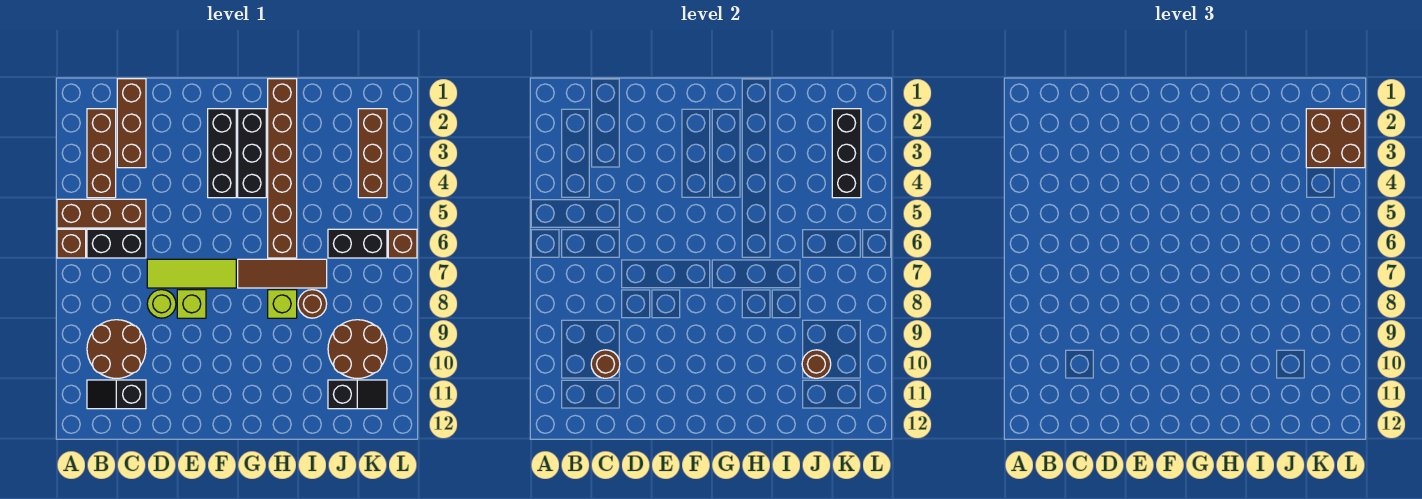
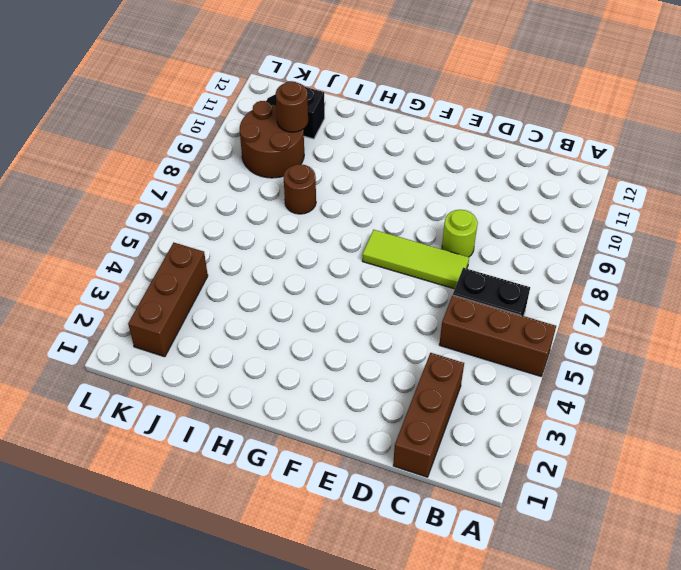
none -> brown brick A6 level 1
none -> brown brick B2:B4 level 1
none -> brown round brick B9:C10 level 1

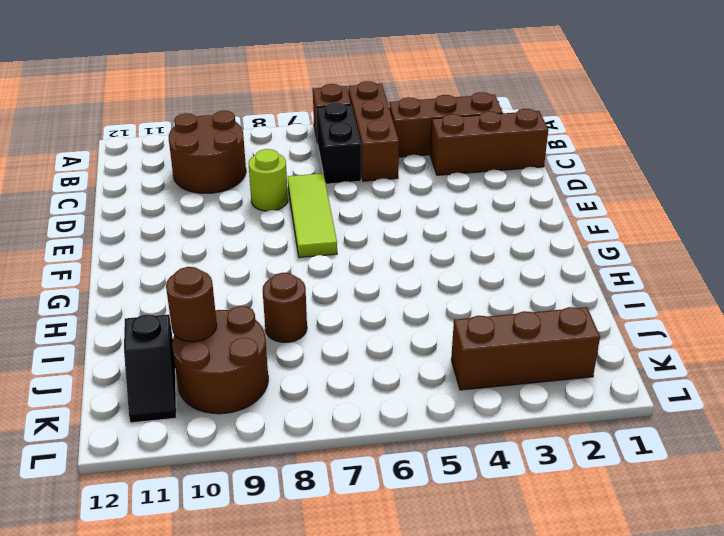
none -> black slope B11:C11 level 1 top C
none -> lime brick E8 level 1
none -> black brick F2:F4 level 1

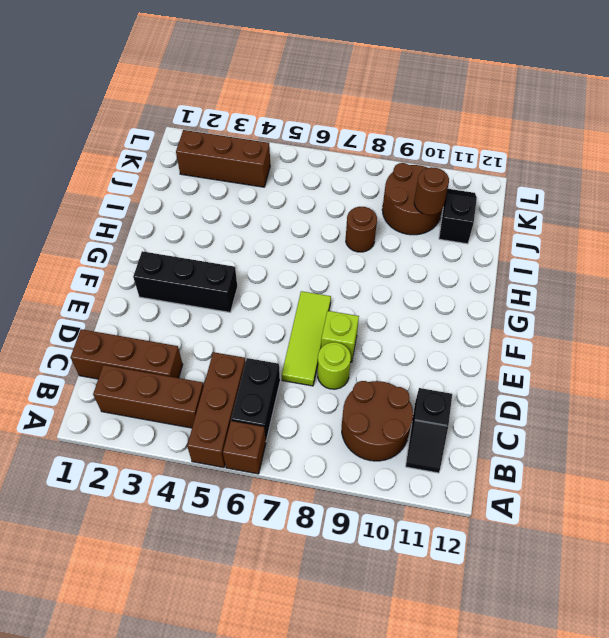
none -> black brick G2:G4 level 1
none -> brown tile G7:I7 level 1
none -> brown brick H1:H6 level 1

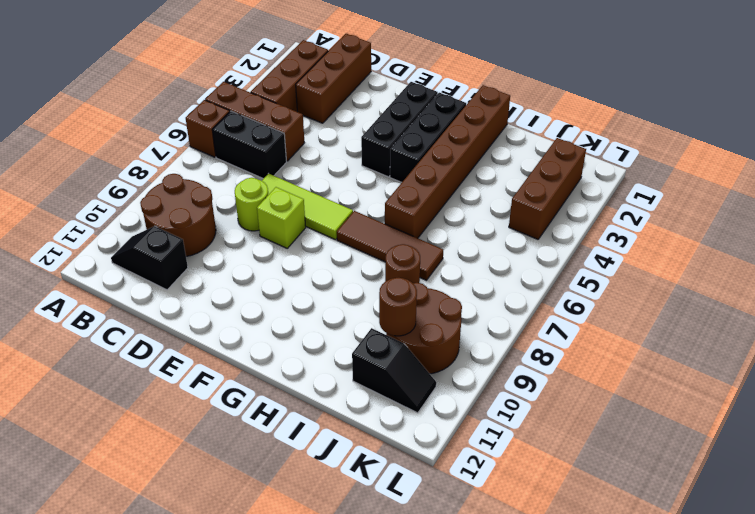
none -> lime brick H8 level 1
none -> black brick J6:K6 level 1
none -> brown brick L6 level 1

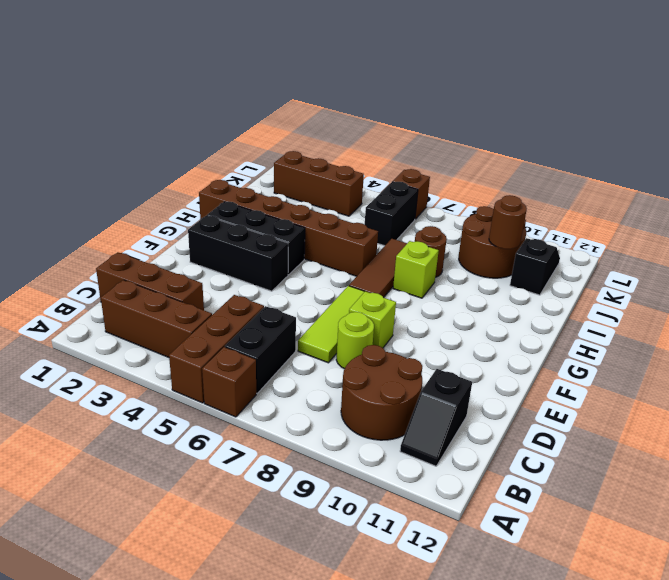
none -> brown round brick C10 level 2
none -> black brick K2:K4 level 2
none -> brown brick K2:L3 level 3

